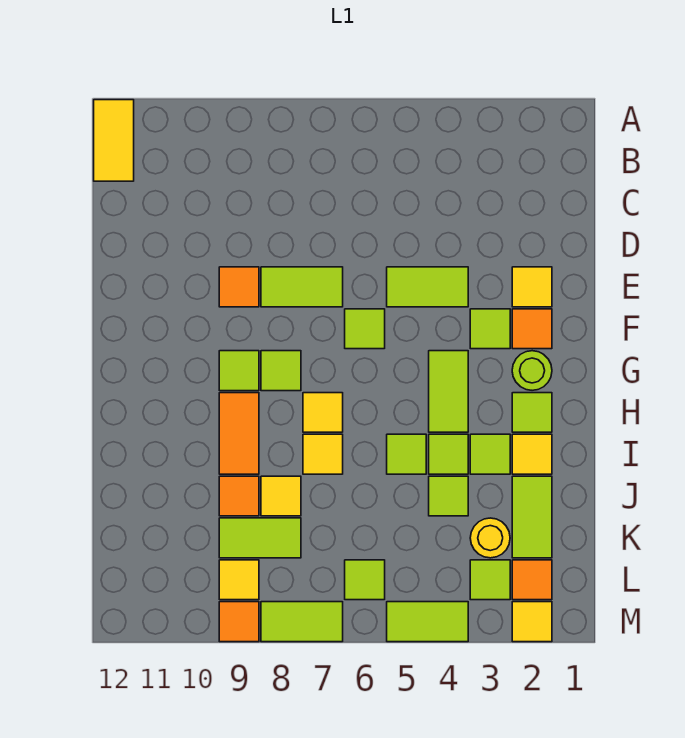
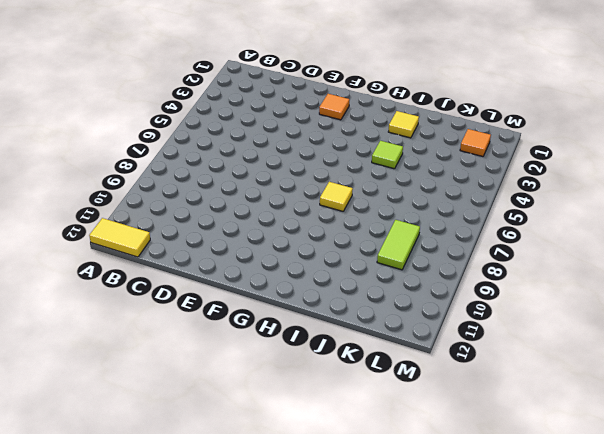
none -> yellow tile E2 level 1
none -> lime tile E4:E5 level 1
none -> lime tile E7:E8 level 1
none -> orange tile E9 level 1

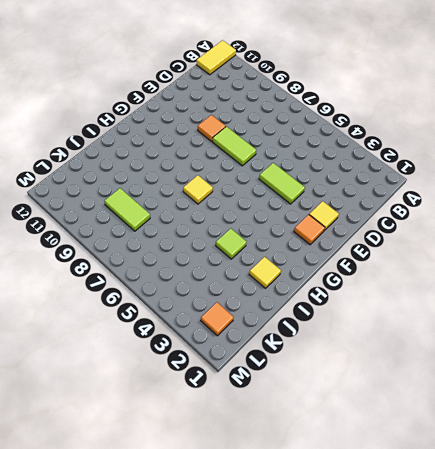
none -> lime tile F3 level 1
none -> lime tile F6 level 1
none -> lime round brick G2 level 1
none -> lime tile G4:H4 level 1

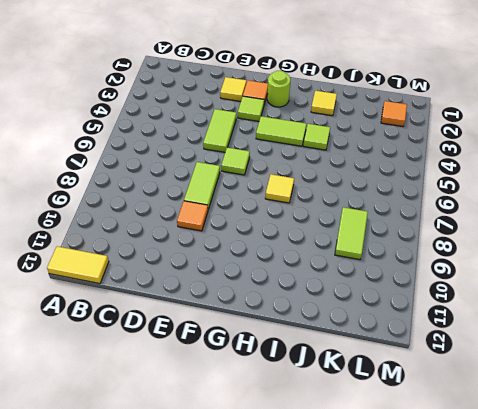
none -> lime tile G8 level 1
none -> lime tile G9 level 1
none -> lime tile H2 level 1
none -> orange tile H9:I9 level 1

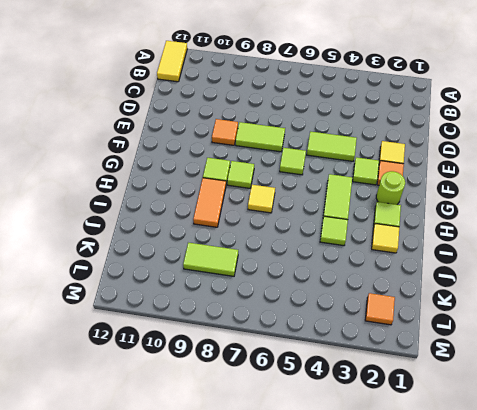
none -> lime tile I3 level 1
none -> lime tile I5 level 1
none -> yellow tile I7 level 1
none -> lime tile J2:K2 level 1

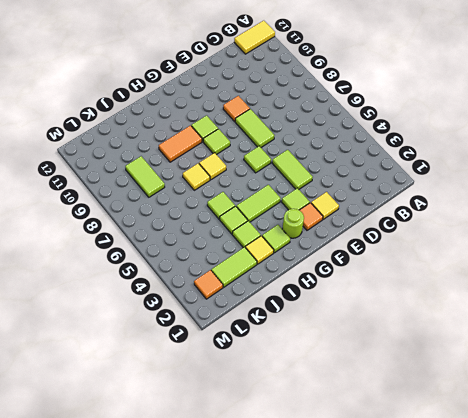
none -> lime tile J4 level 1
none -> yellow tile J8 level 1
none -> orange tile J9 level 1
none -> yellow round brick K3 level 1

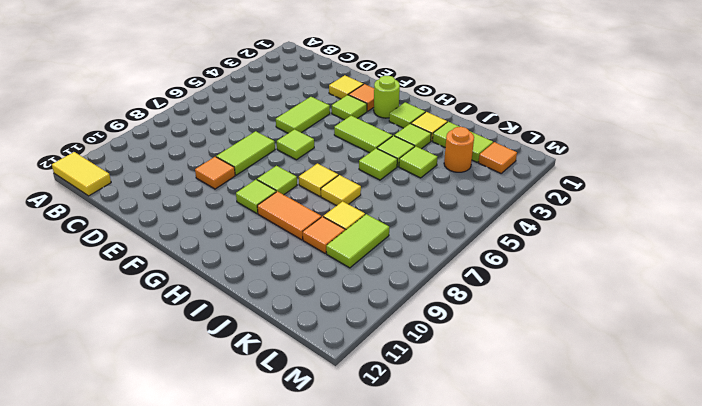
orange round brick K3 level 1 -> yellow round brick K3 level 1
none -> lime tile L3 level 1
none -> lime tile L6 level 1
none -> yellow tile L9 level 1
none -> yellow tile M2 level 1

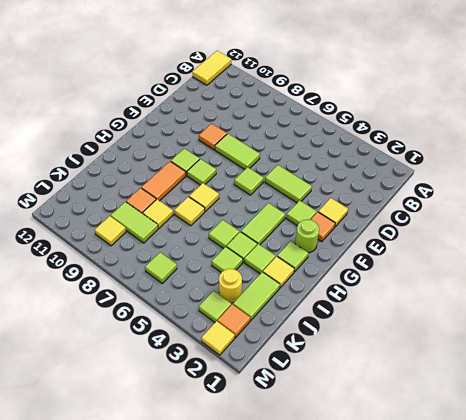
none -> lime tile M4:M5 level 1
none -> lime tile M7:M8 level 1
none -> orange tile M9 level 1

